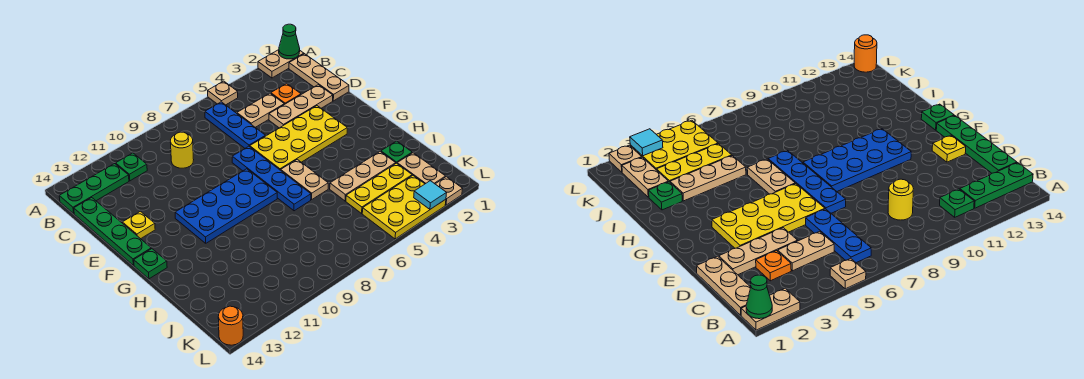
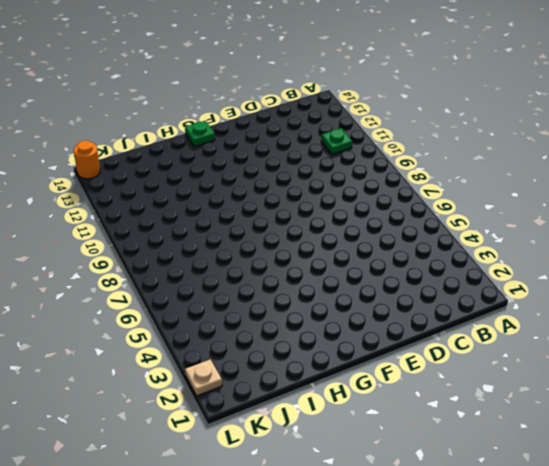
none -> tan plate A1:A2 level 1
none -> tan plate A5 level 1
none -> tan plate B1:D1 level 1

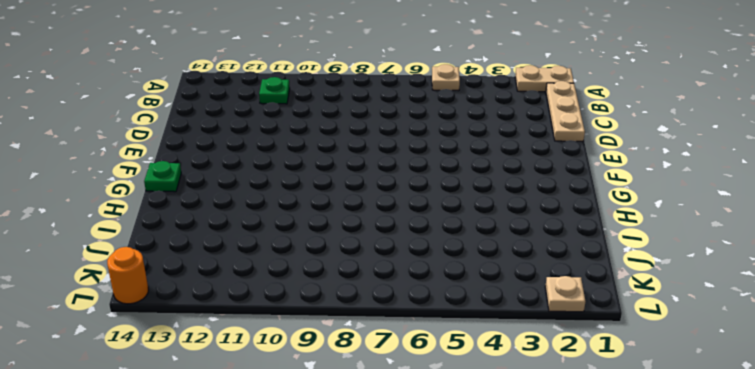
none -> blue plate B6:D6 level 1
none -> green plate B12:B14 level 1
none -> orange plate C3 level 1

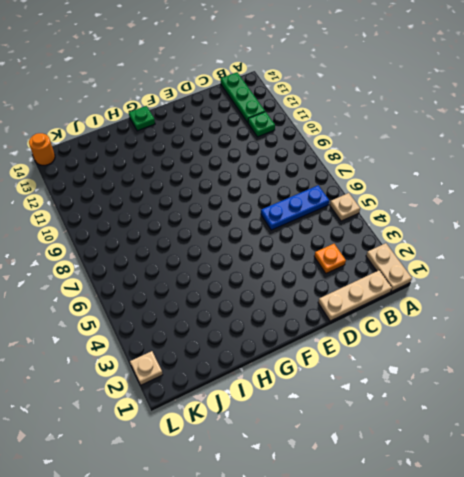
none -> tan plate C4:C5 level 1
none -> yellow round brick C9 level 1
none -> green plate C14:F14 level 1

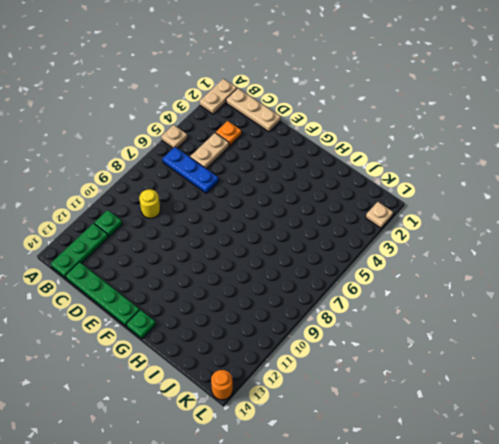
none -> tan plate D2:D4 level 1
none -> yellow plate E3:F6 level 1
none -> blue plate E7:H7 level 1

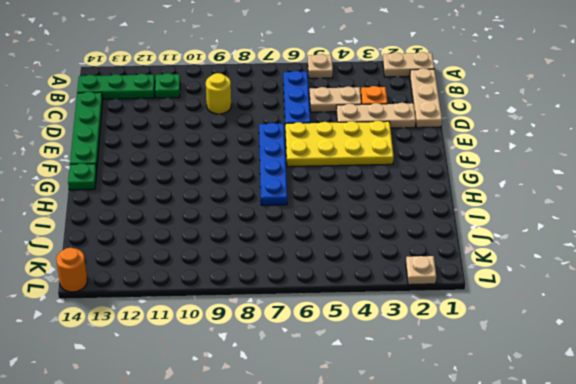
none -> yellow plate E13 level 1
none -> blue plate F8:G11 level 1
none -> tan plate G6:H6 level 1

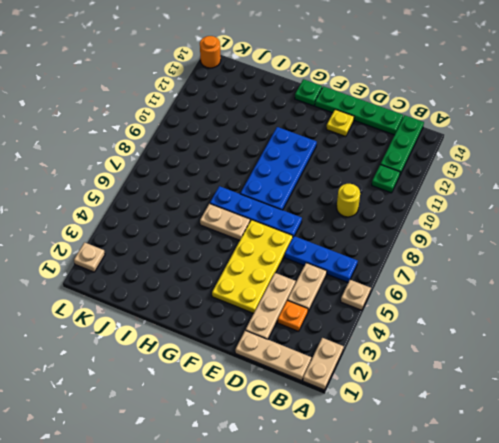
none -> green plate I2 level 1
none -> tan plate I3:I5 level 1
none -> tan plate J2:K2 level 1

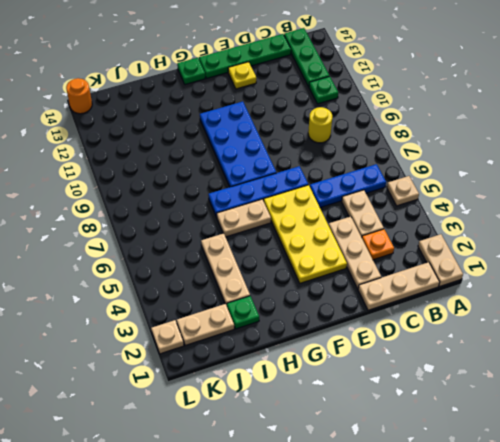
none -> yellow plate J3:J5 level 1
none -> yellow plate K3:L5 level 1
none -> green cone A1 level 2

